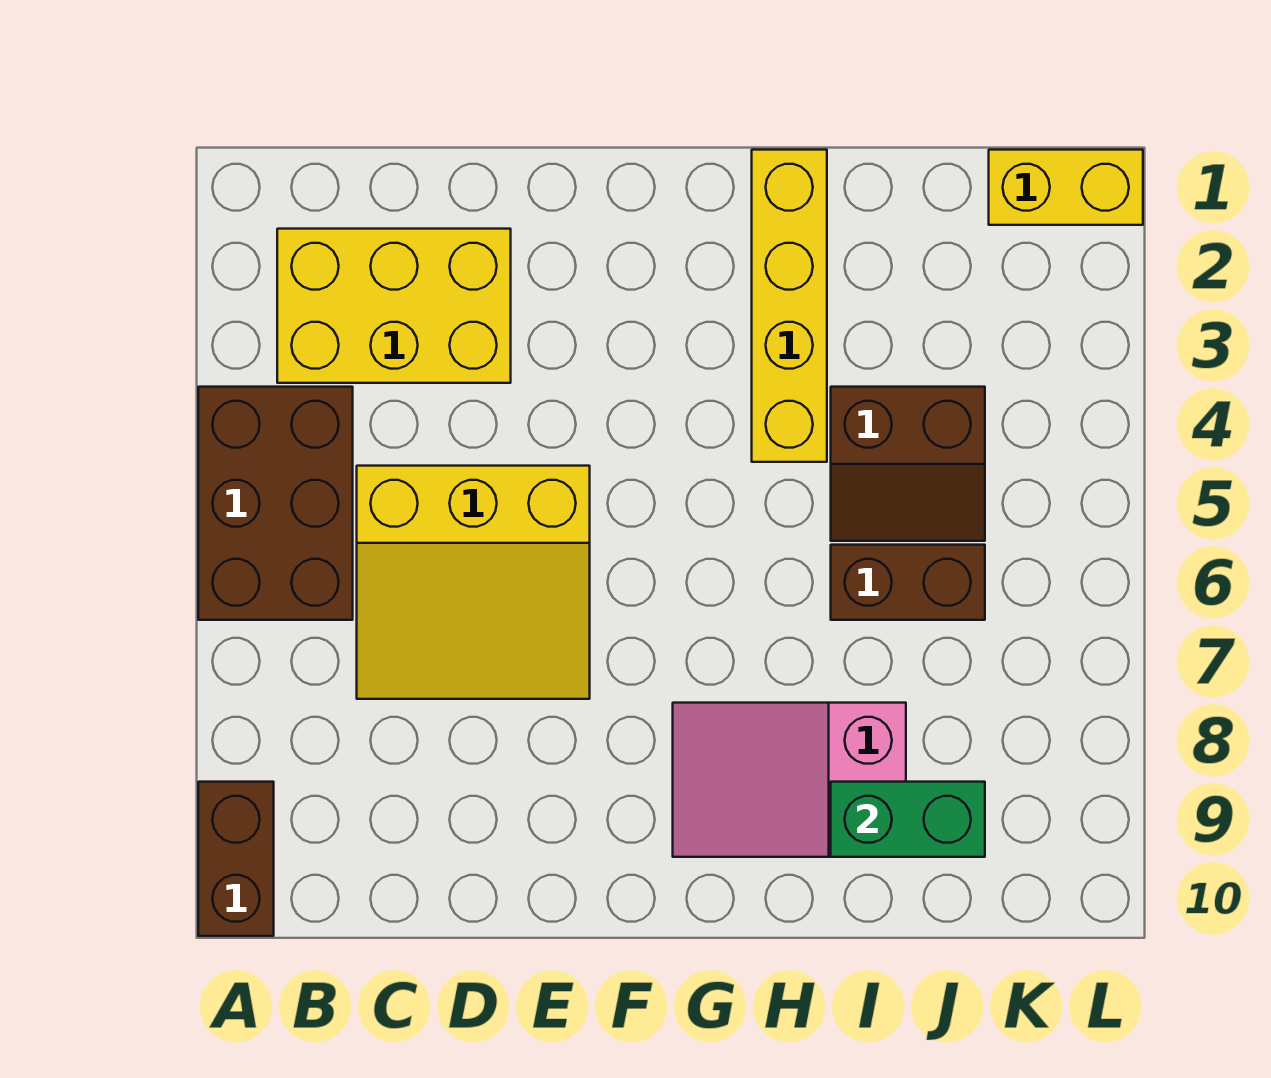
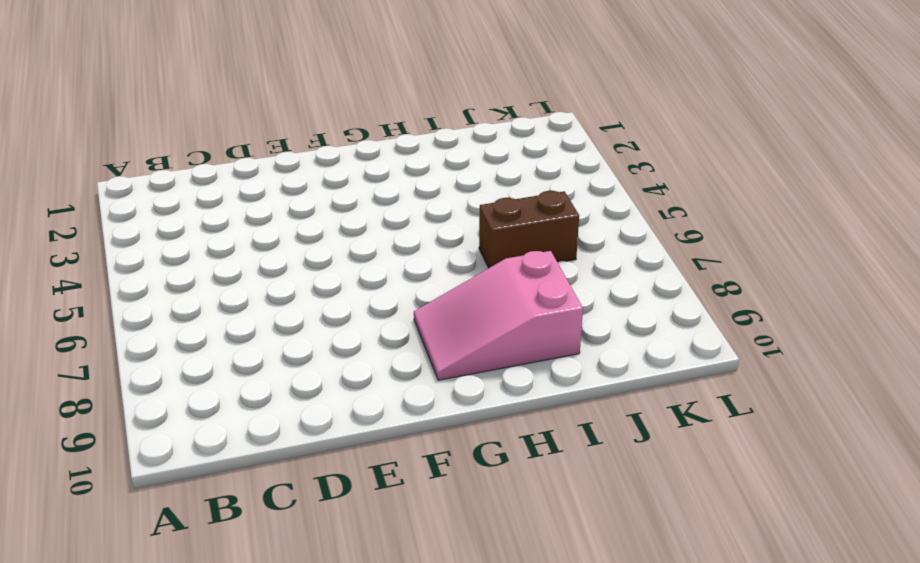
none -> brown brick A4:B6 level 1
none -> brown brick A9:A10 level 1

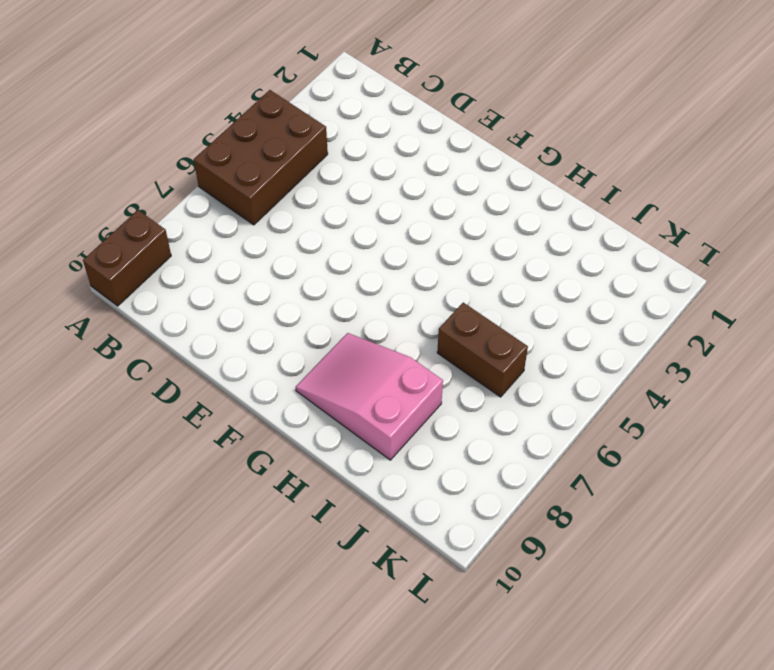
none -> yellow brick B2:D3 level 1
none -> yellow slope C5:E7 level 1 top 5

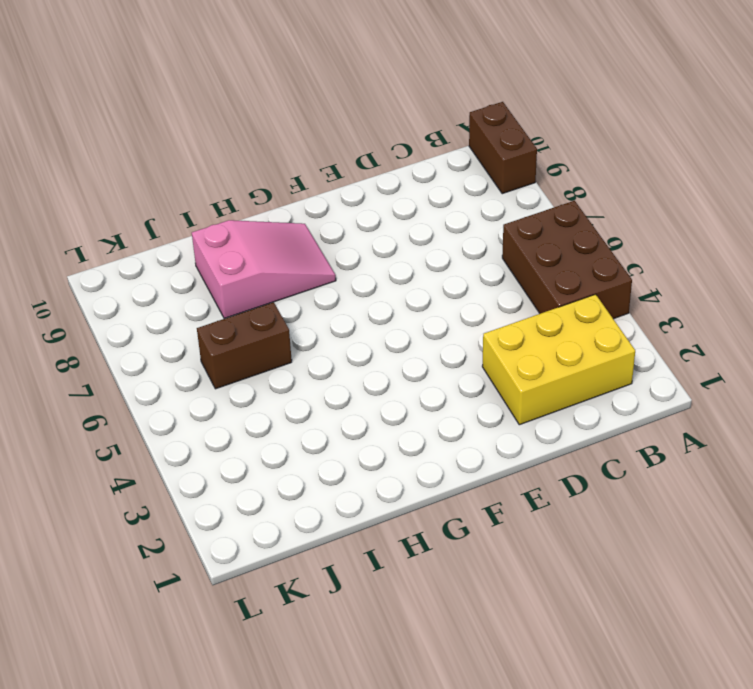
none -> yellow slope C5:E7 level 1 top 5
none -> yellow brick H1:H4 level 1

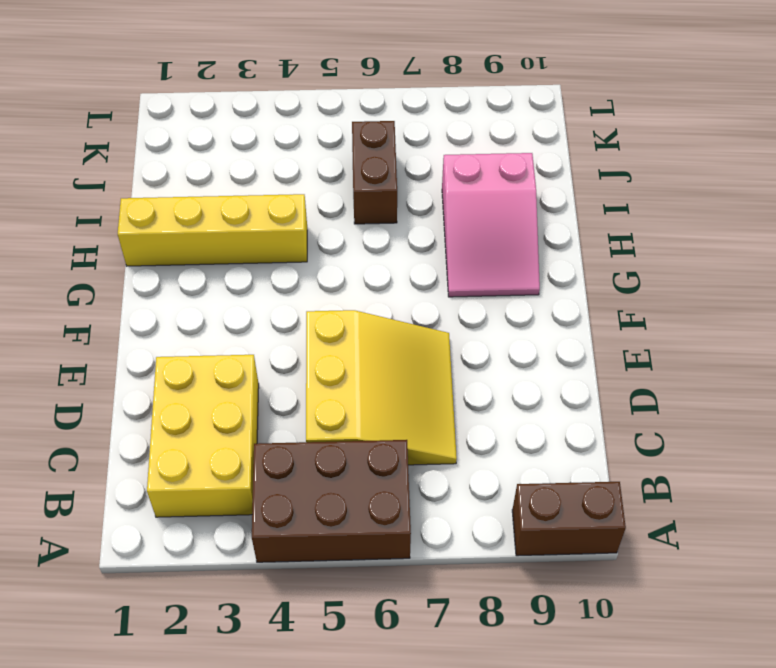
none -> brown slope I4:J5 level 1 top 4
none -> yellow brick K1:L1 level 1

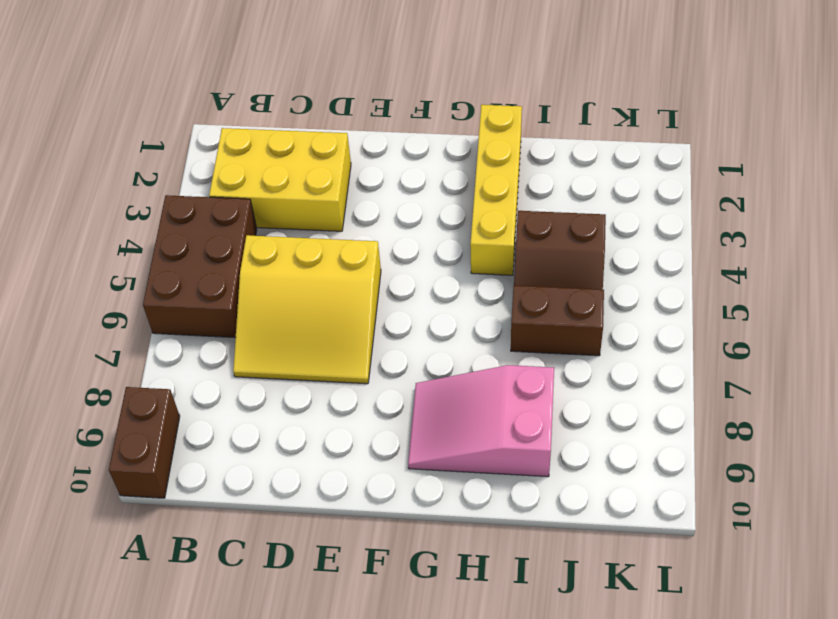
none -> yellow brick K1:L1 level 1
none -> green brick I9:J9 level 2

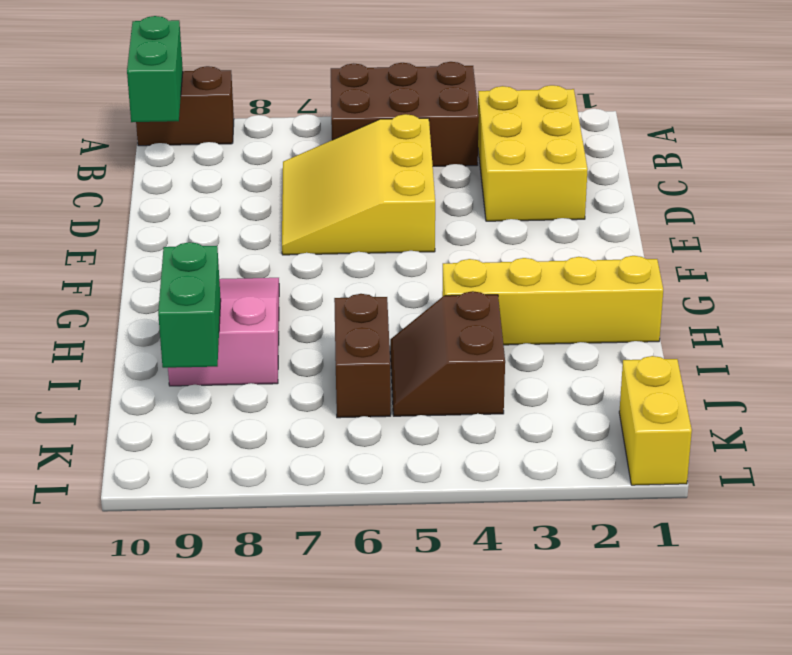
green brick A10:B10 level 2 -> none

